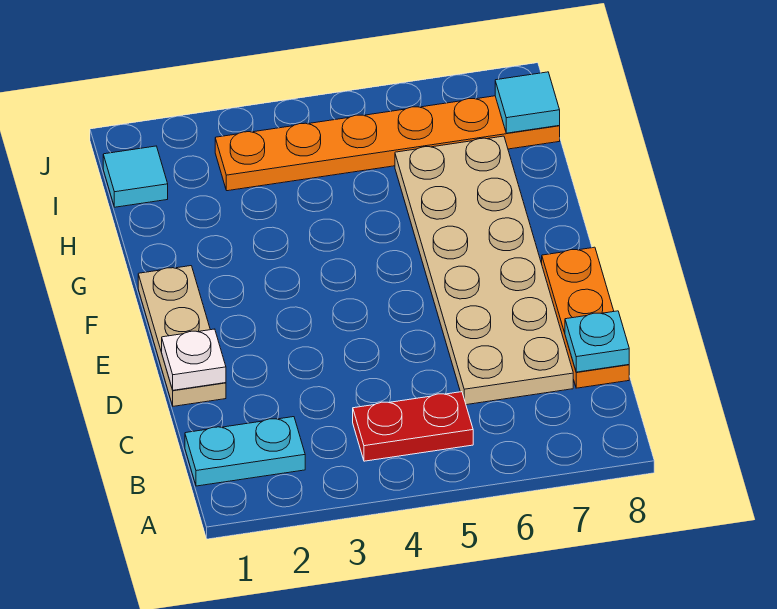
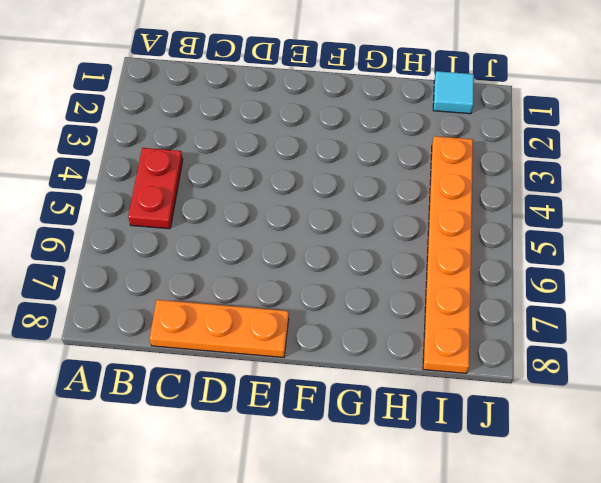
none -> cyan plate B1:B2 level 1
none -> tan plate C6:H7 level 1

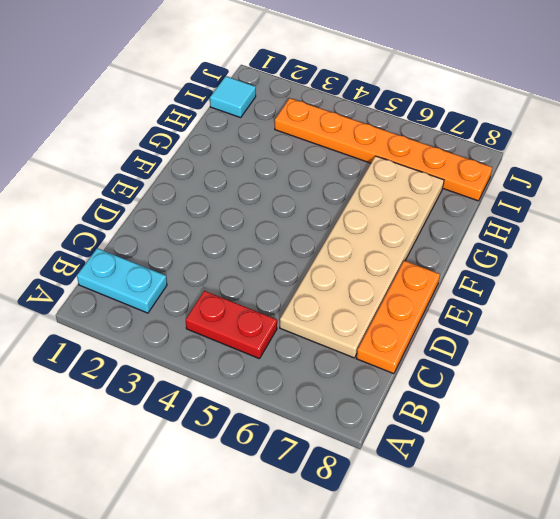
none -> tan plate D1:F1 level 1
none -> cyan plate C8 level 2

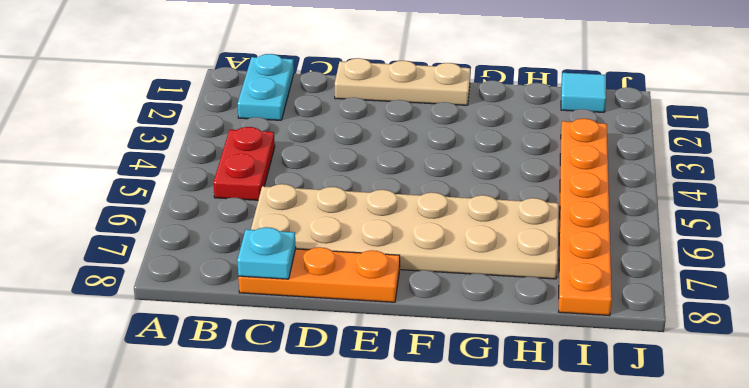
none -> white plate D1 level 2
none -> cyan tile I8 level 2

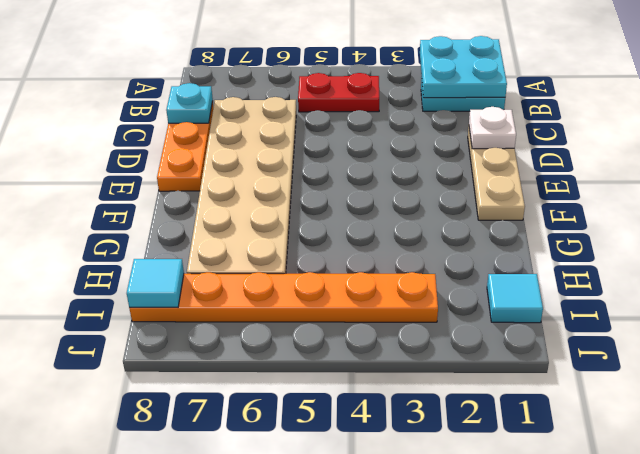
cyan plate A1:B2 level 2 -> none

